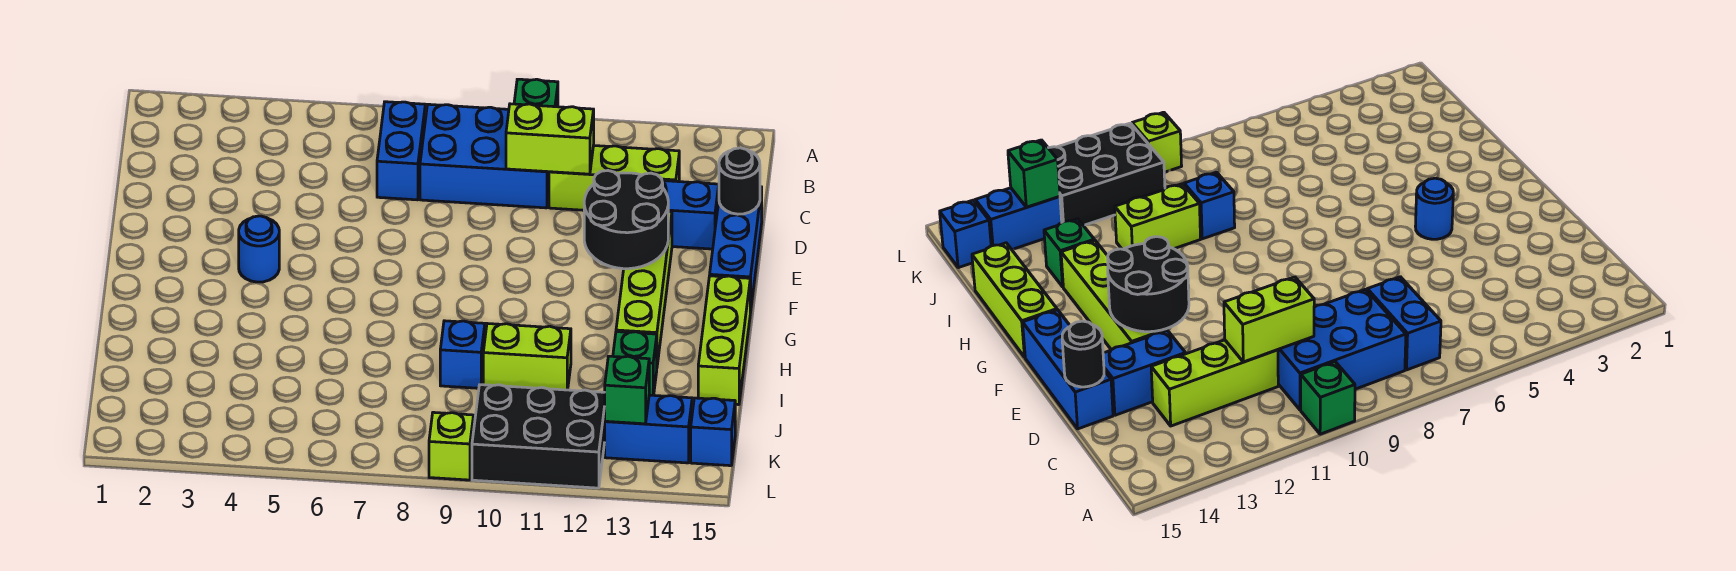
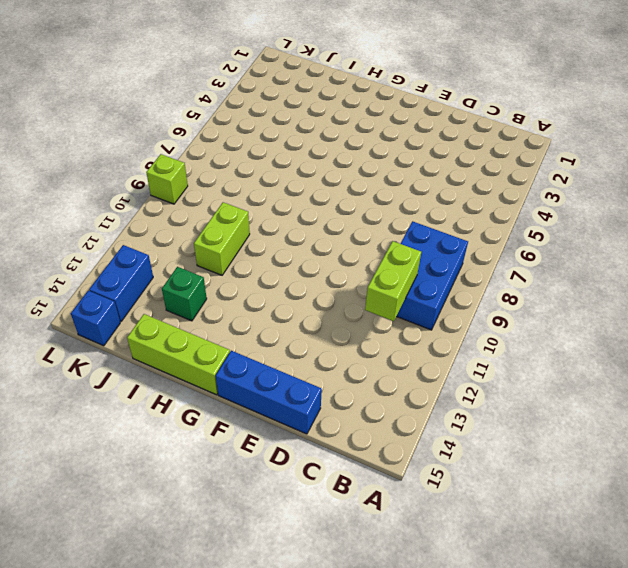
none -> green brick A10 level 1
none -> blue brick B7:C7 level 1
none -> lime brick C11:C13 level 1

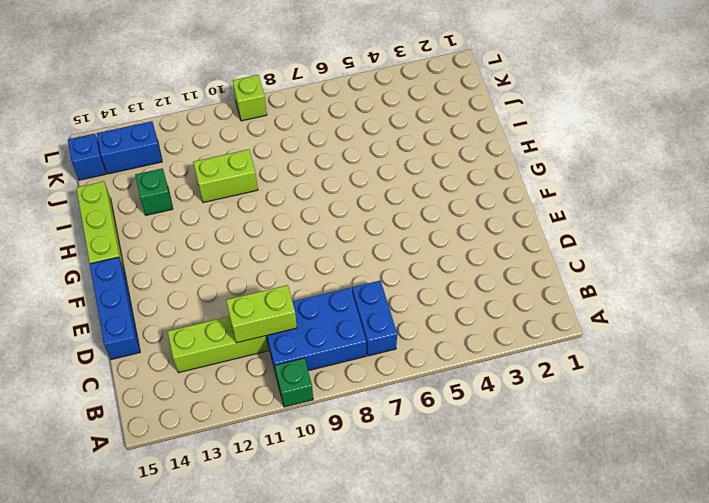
none -> blue brick D13:D14 level 1
none -> lime brick E13:H13 level 1
none -> blue round brick F4 level 1

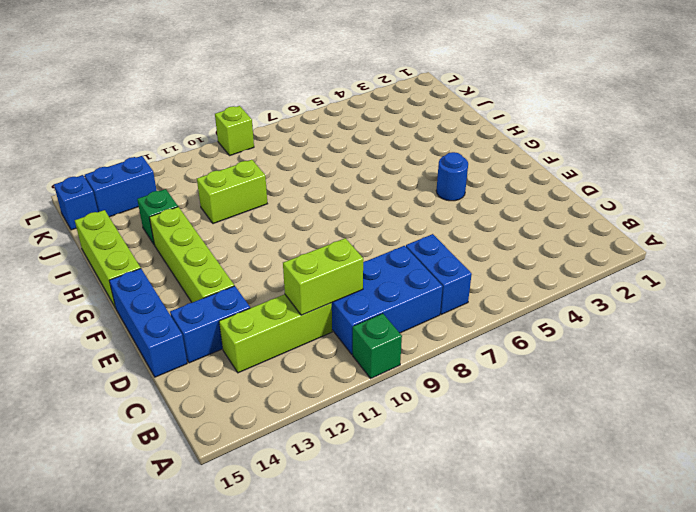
none -> blue brick I9 level 1
none -> black brick K10:L12 level 1
none -> black round brick D15 level 2

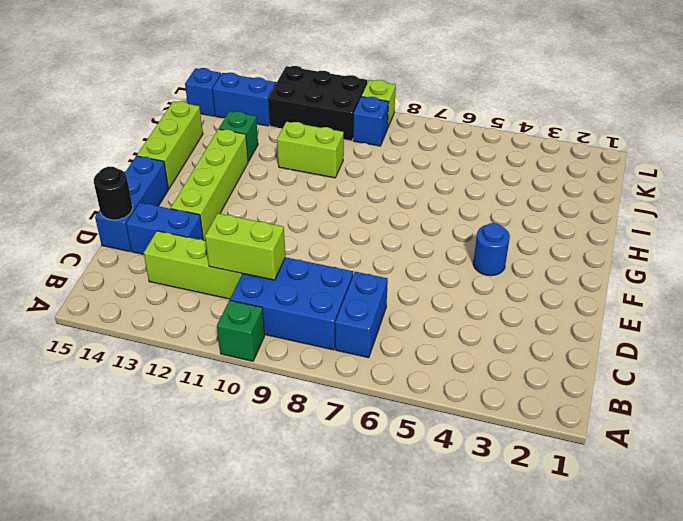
blue brick K9 level 1 -> blue brick I9 level 1
none -> black round brick E12:F13 level 2
none -> green brick K13 level 2

